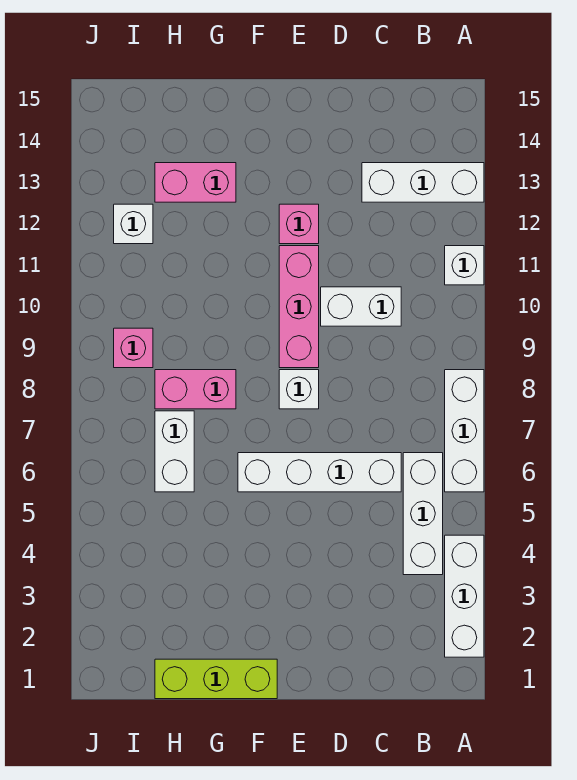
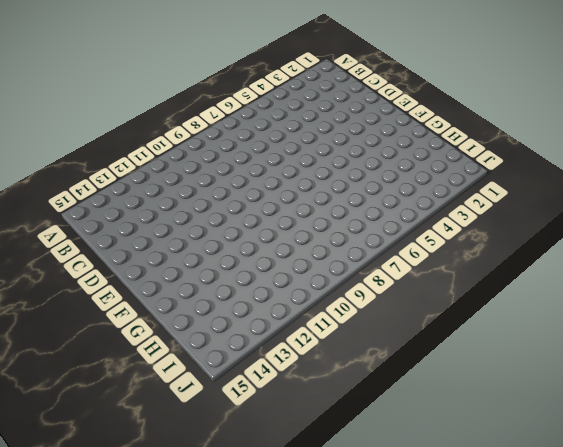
none -> white brick A2:A4 level 1
none -> white brick A6:A8 level 1
none -> white brick A11 level 1

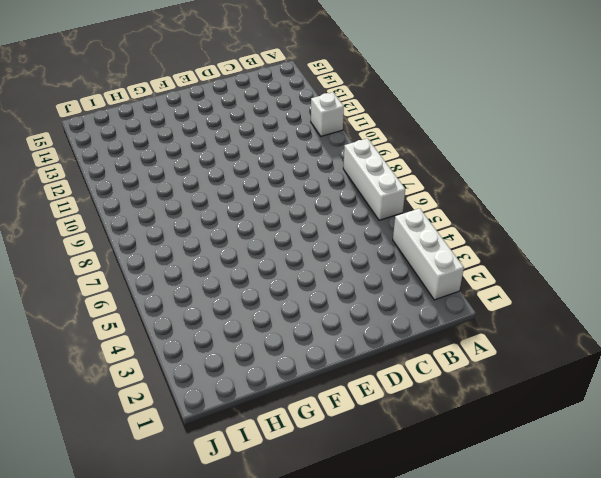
none -> white brick A13:C13 level 1
none -> white brick B4:B6 level 1
none -> white brick C6:F6 level 1

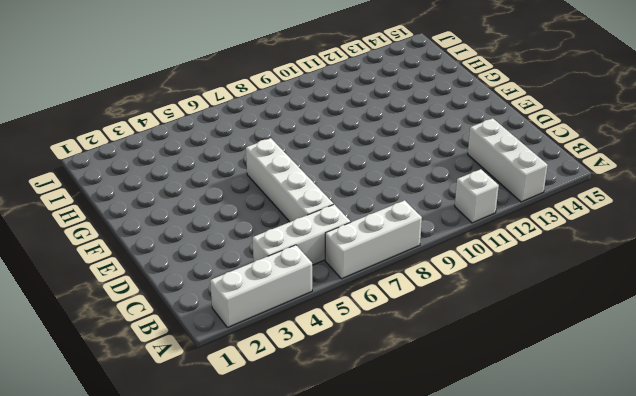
none -> white brick C10:D10 level 1
none -> white brick E8 level 1
none -> pink brick E9:E11 level 1

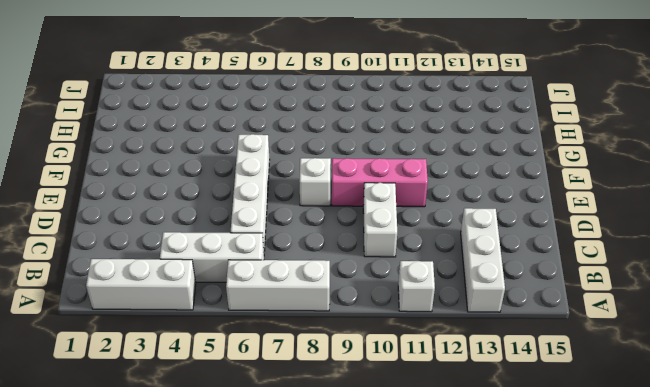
none -> pink brick E12 level 1
none -> lime brick F1:H1 level 1
none -> pink brick G8:H8 level 1

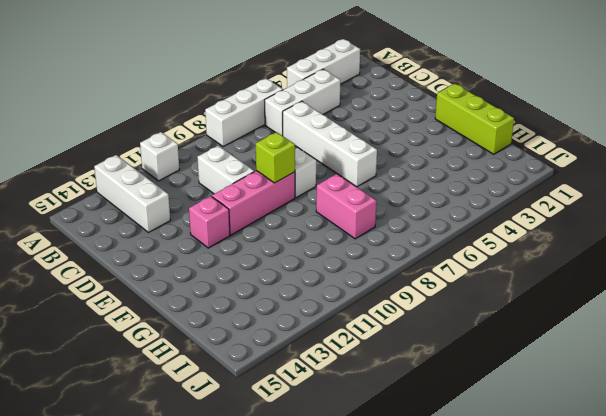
lime brick E9 level 2 -> none
none -> pink brick G13:H13 level 1
none -> white brick H6:H7 level 1
none -> pink brick I9 level 1

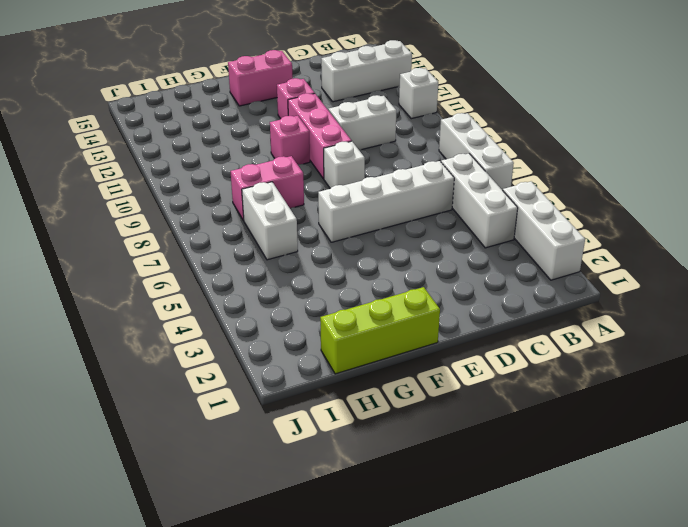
pink brick E14:F14 level 1 -> pink brick G13:H13 level 1
pink brick F10 level 1 -> pink brick I9 level 1
none -> white brick I12 level 1

